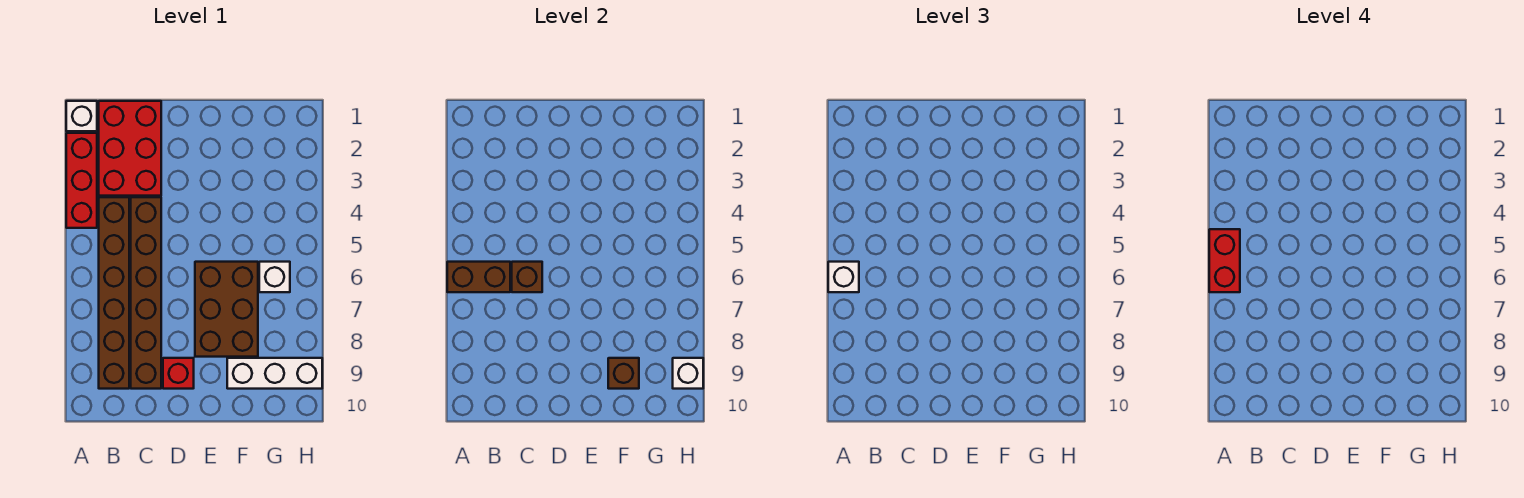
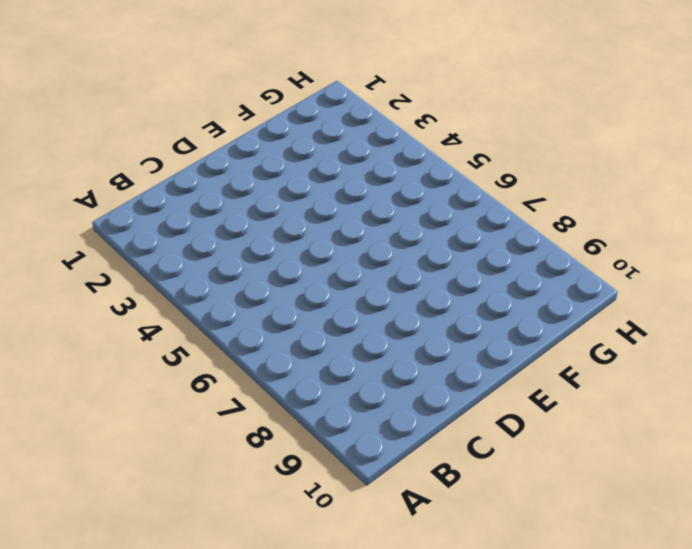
none -> white brick A1 level 1
none -> red brick A2:A4 level 1
none -> red brick B1:C3 level 1

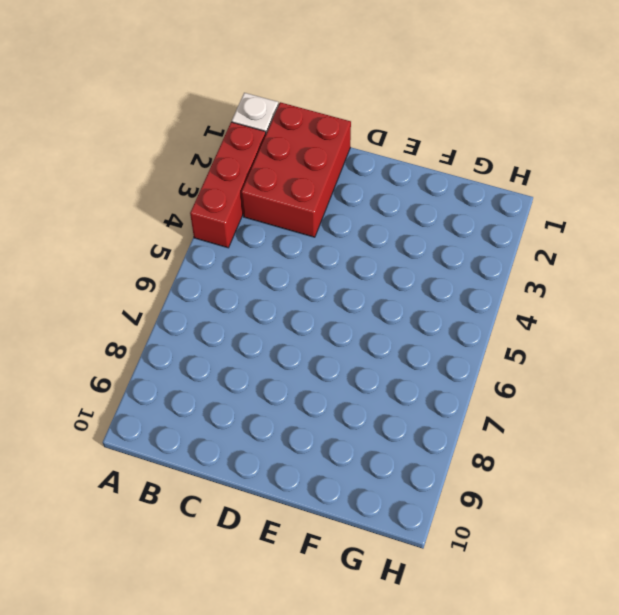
none -> brown brick B4:B9 level 1
none -> brown brick C4:C9 level 1
none -> red brick D9 level 1

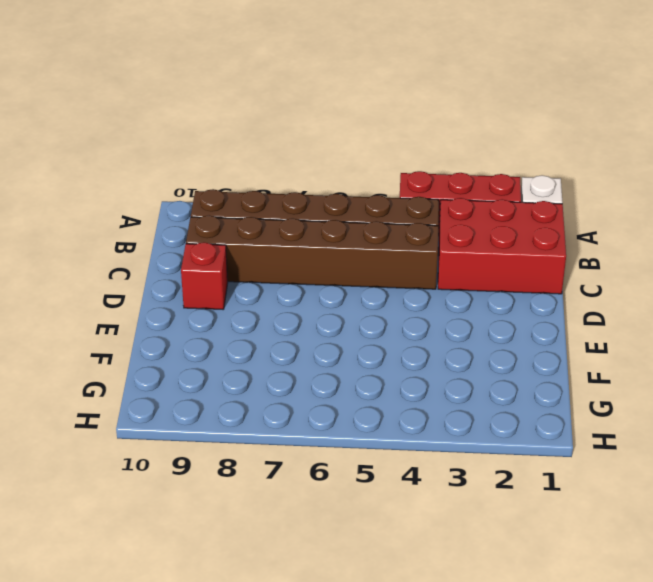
none -> brown brick E6:F8 level 1
none -> white brick F9:H9 level 1
none -> white brick G6 level 1

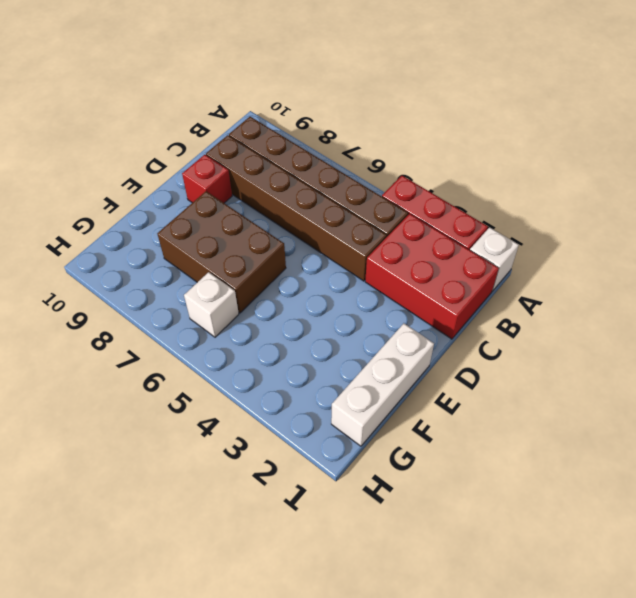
white brick E1:G1 level 1 -> white brick F9:H9 level 1
none -> brown brick A6:B6 level 2
none -> brown brick C6 level 2
none -> brown brick F9 level 2

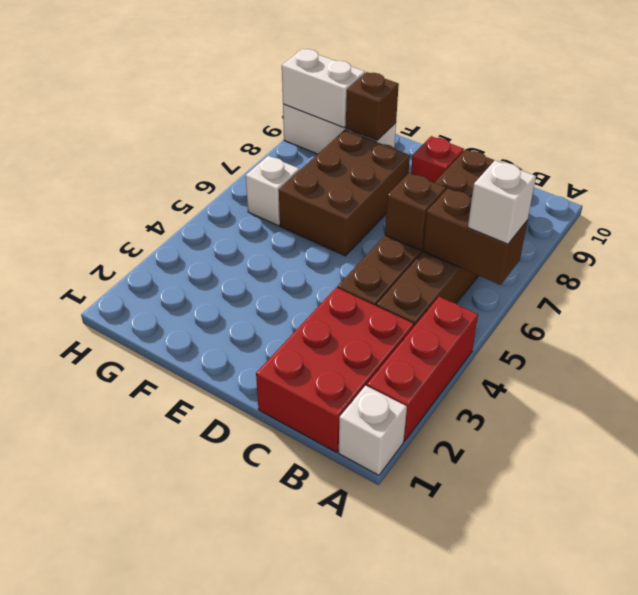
white brick G9:H9 level 2 -> white brick H9 level 2
none -> red brick A5:A6 level 4

